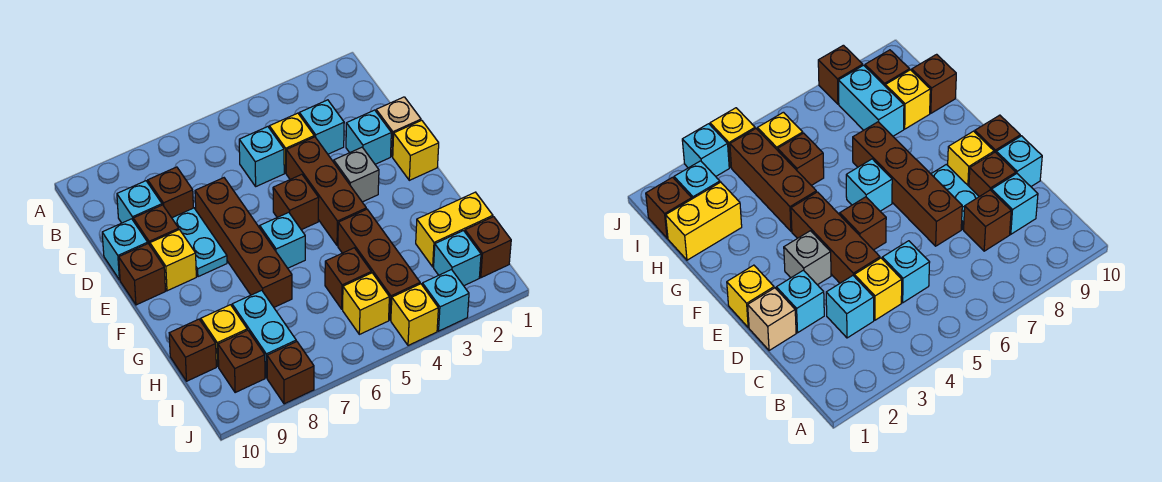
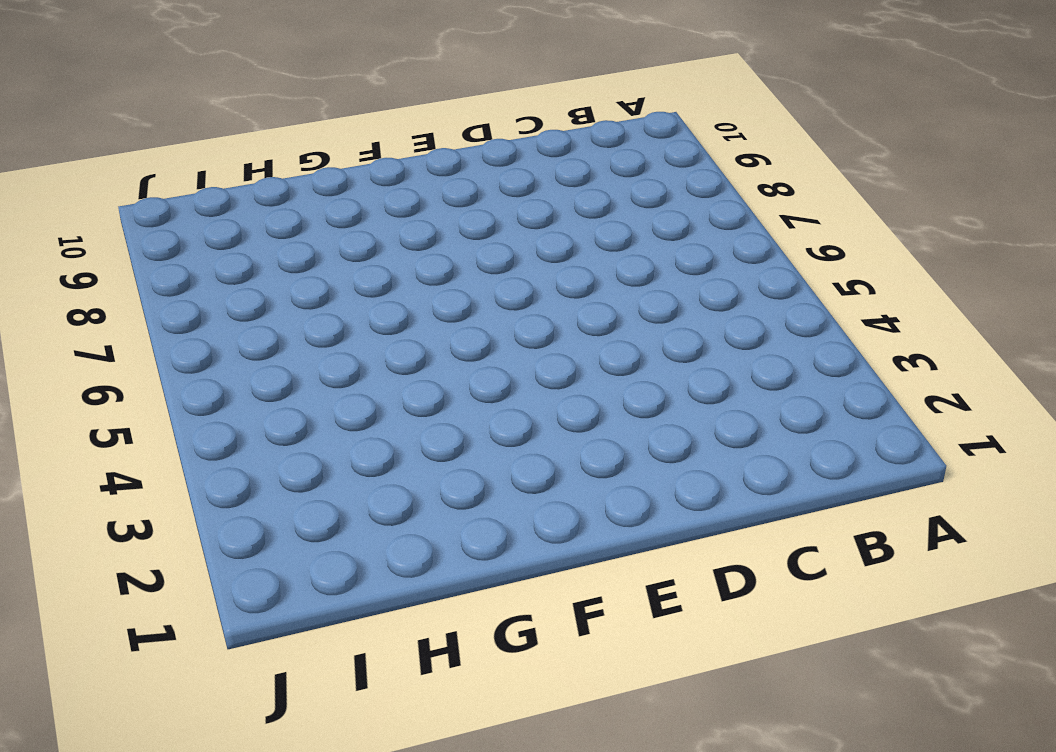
none -> cyan brick C3 level 1
none -> yellow brick C4 level 1
none -> cyan brick C5 level 1
none -> brown brick C8 level 1

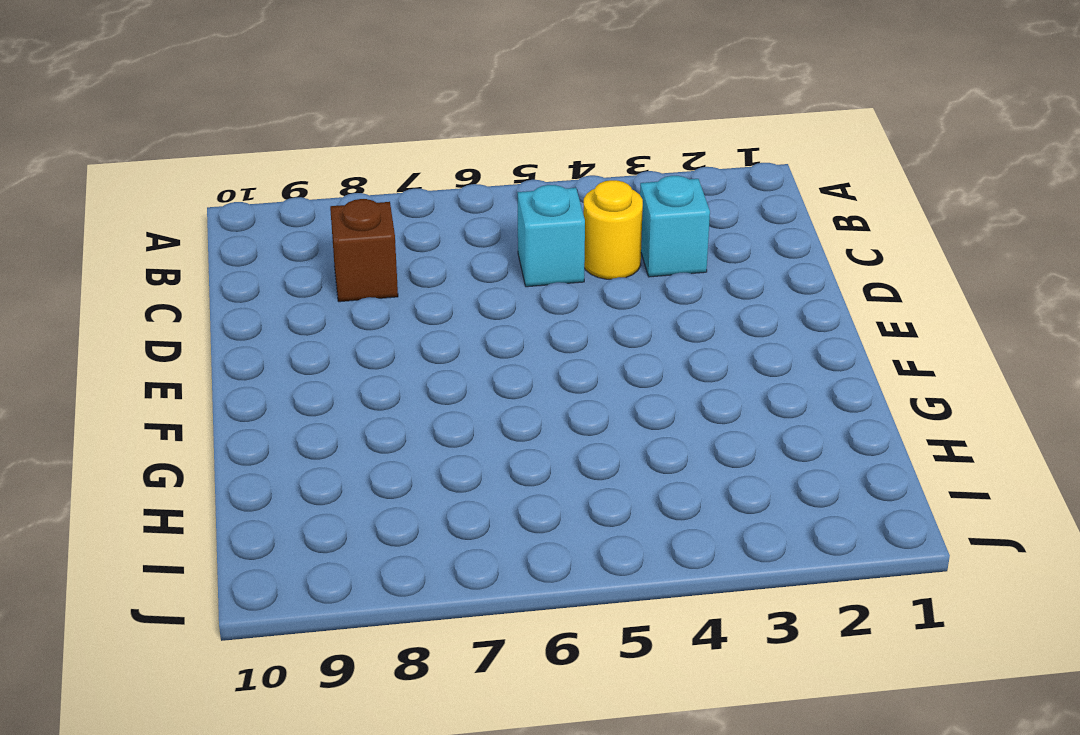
yellow round brick C4 level 1 -> yellow brick C4 level 1
none -> cyan brick C9 level 1
none -> tan brick D1 level 1
none -> cyan brick D2 level 1
none -> brown brick D4:F4 level 1

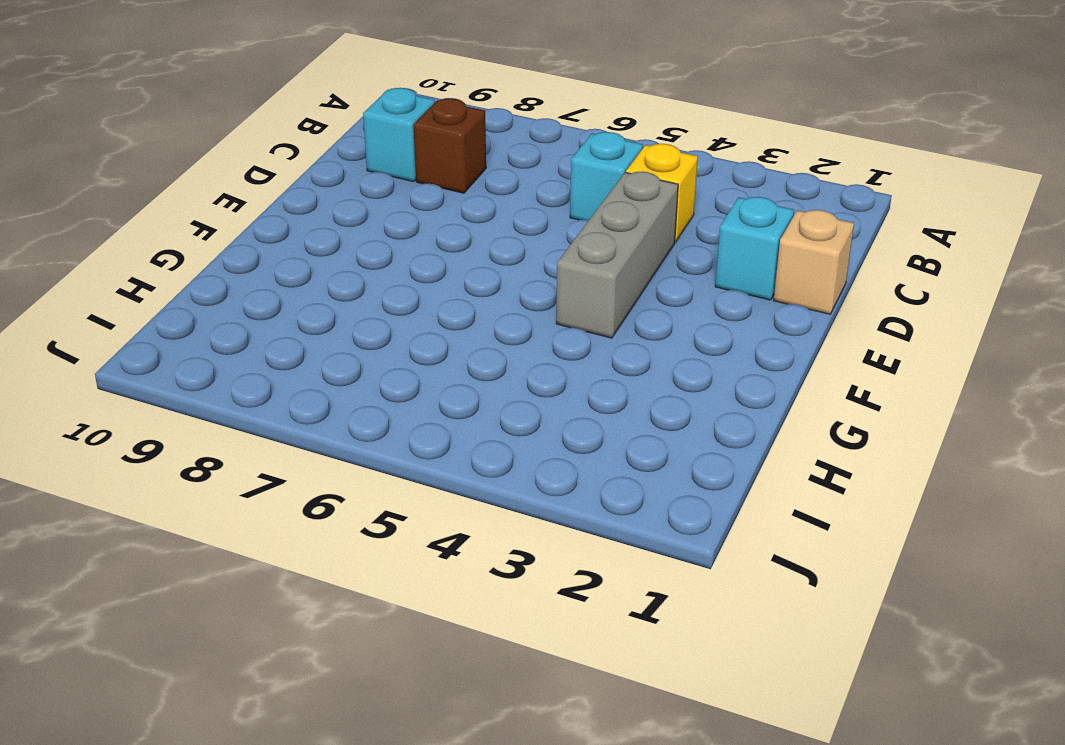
grey brick D4:F4 level 1 -> brown brick D4:F4 level 1
none -> cyan brick C3 level 1
none -> brown brick D7:G7 level 1
none -> cyan plate D8:E8 level 1
none -> brown brick D9 level 1

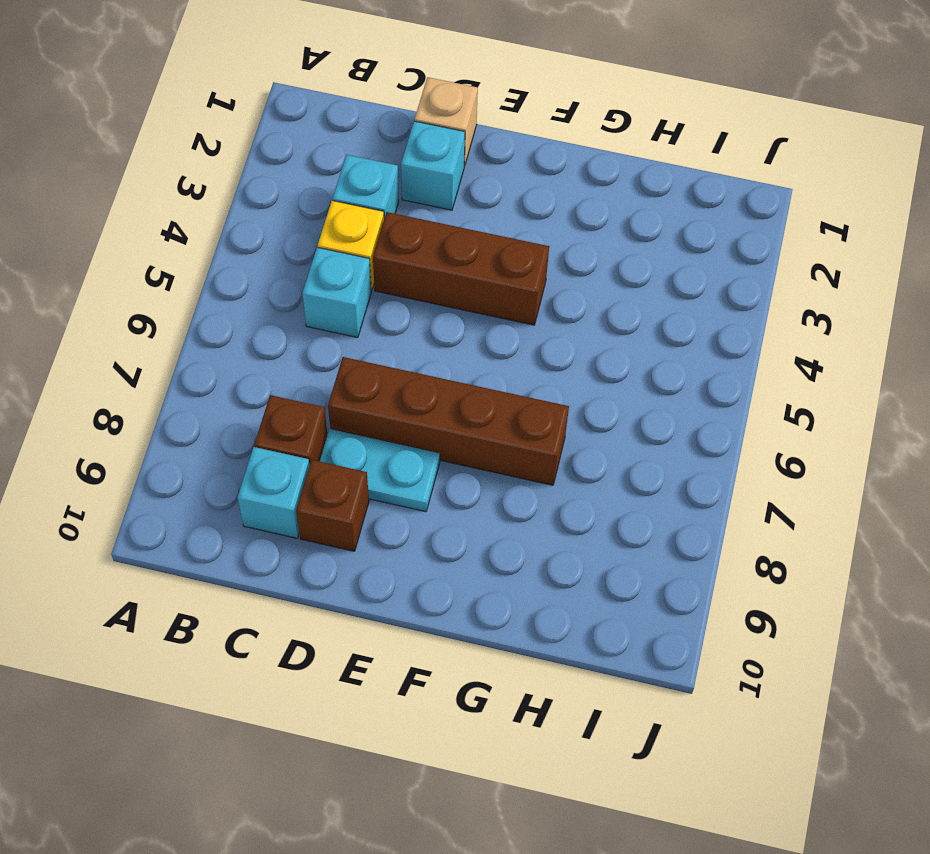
none -> cyan brick D10 level 1
none -> yellow brick E1 level 1
none -> grey brick E3 level 1
none -> brown brick E5 level 1

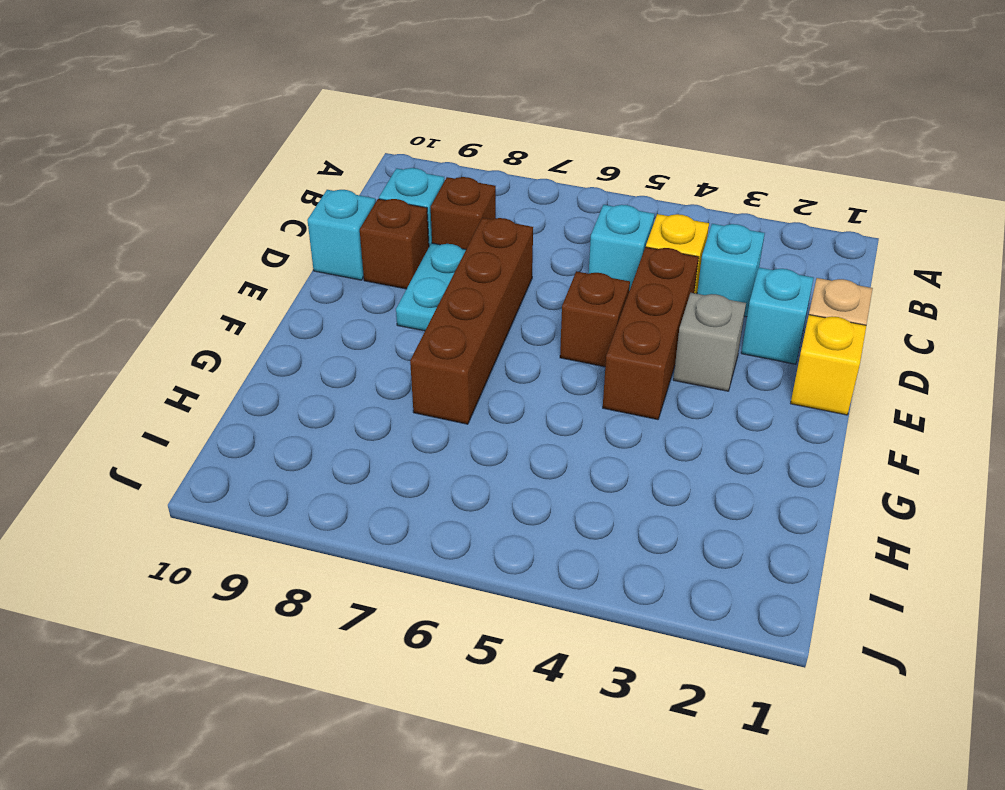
none -> yellow brick E9 level 1
none -> brown brick E10 level 1
none -> cyan brick F6 level 1
none -> brown brick G4:I4 level 1

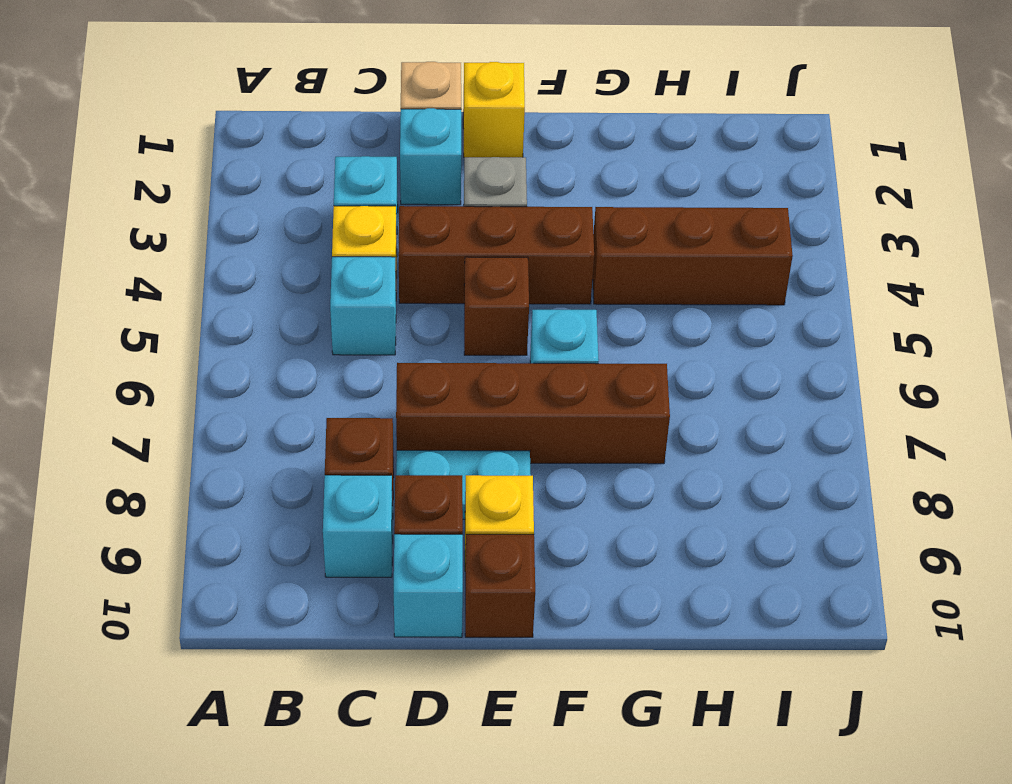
none -> yellow brick H1:H2 level 1
none -> brown brick H5 level 1
none -> cyan brick H8:I8 level 1
none -> yellow brick H9 level 1

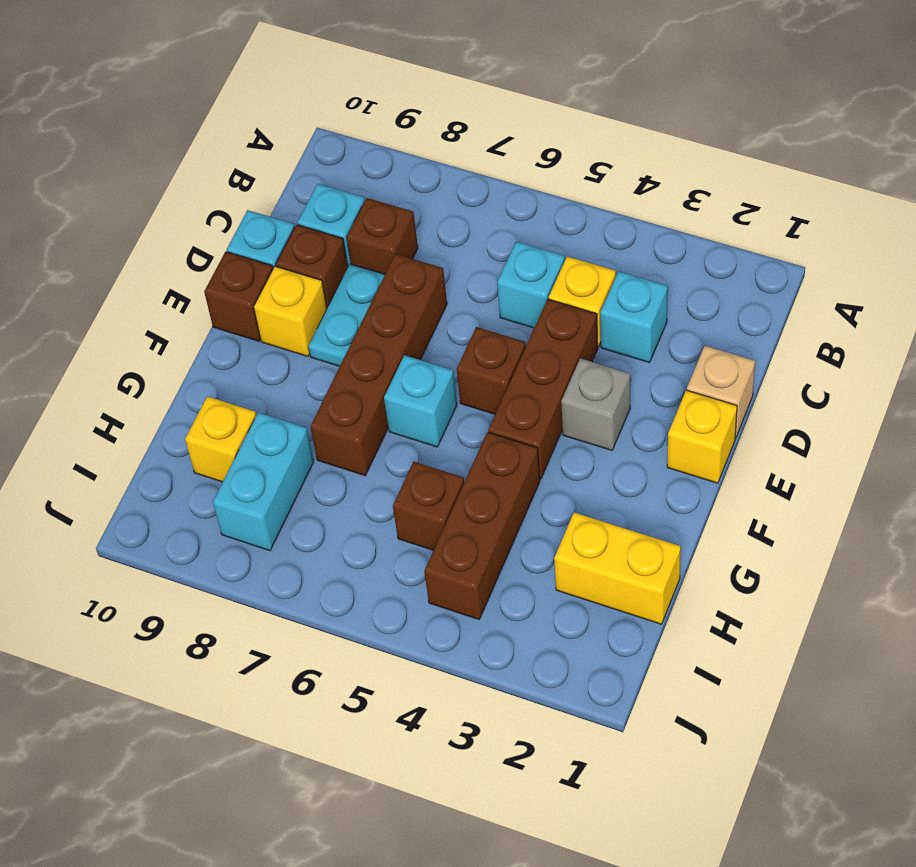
none -> cyan brick D2 level 1
none -> brown brick H10 level 1
none -> brown brick I1 level 1
none -> cyan brick I2 level 1

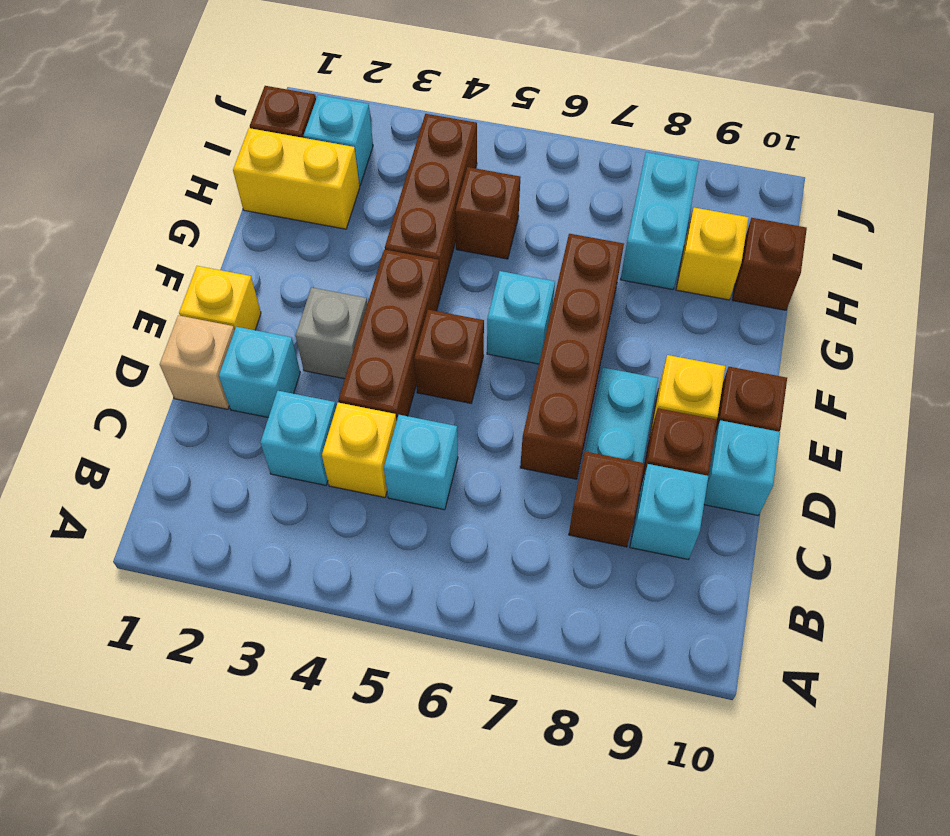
none -> yellow brick I5 level 1
none -> brown brick I9 level 1
none -> cyan brick J3 level 1
none -> yellow brick J4 level 1

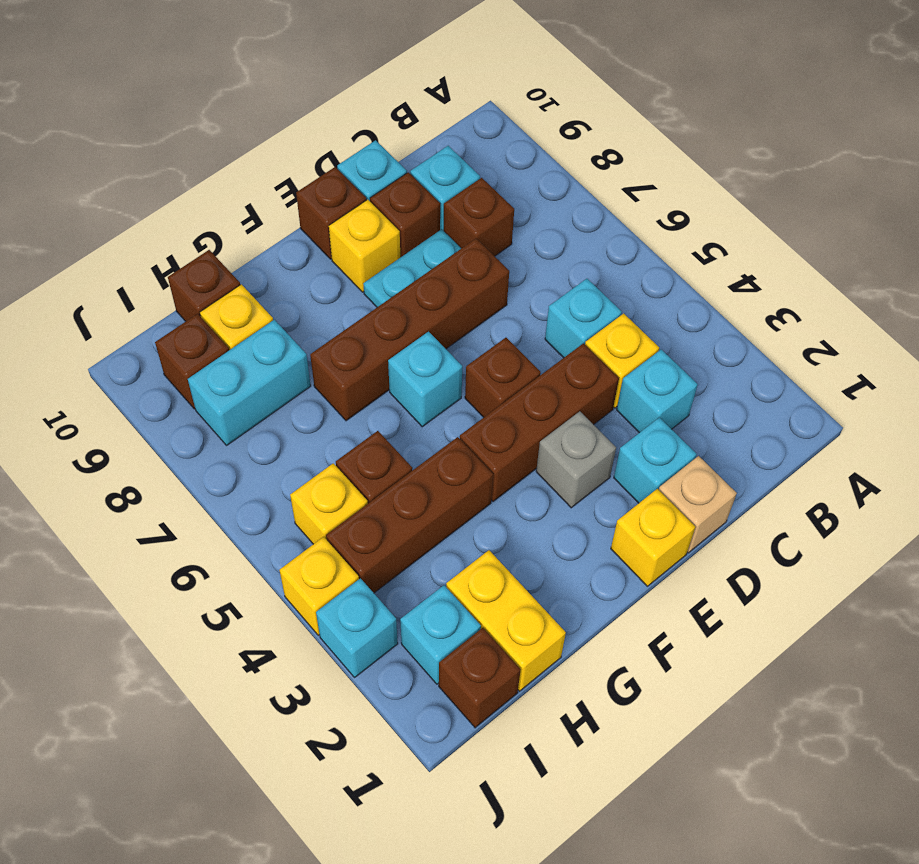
none -> brown brick J8 level 1

